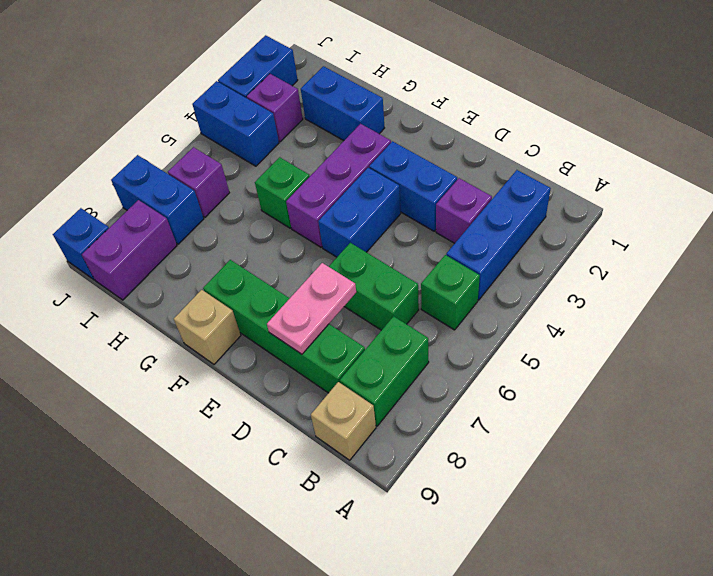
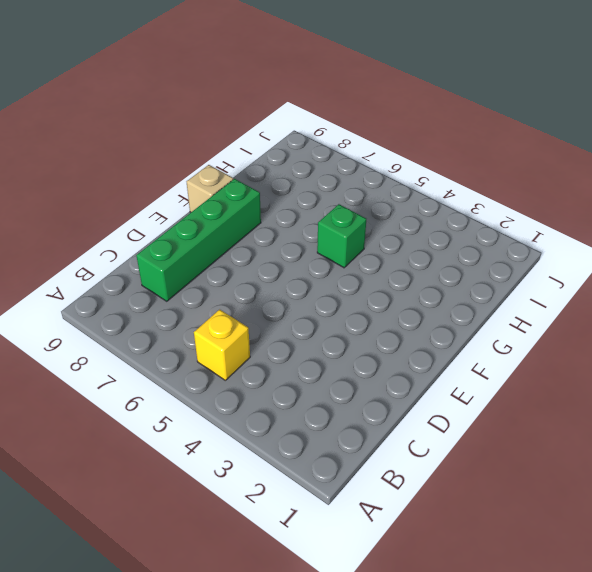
yellow brick B5 level 1 -> green brick B5 level 1
none -> blue brick B2:B4 level 1
none -> green brick B7:B8 level 1
none -> tan brick B9 level 1

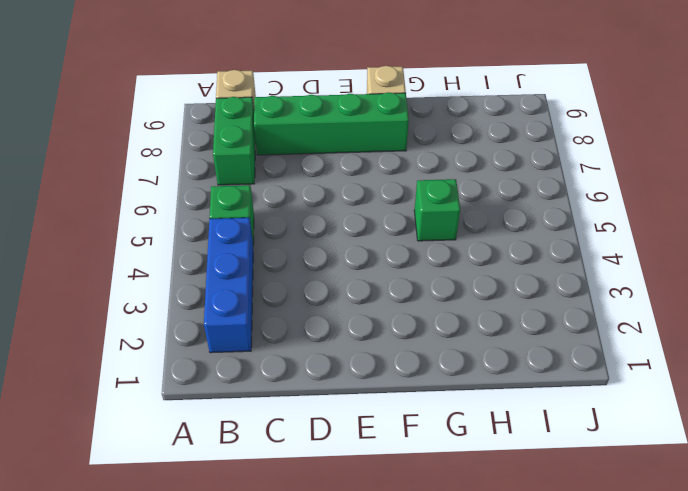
none -> purple brick C3 level 1
none -> green brick C6:D6 level 1
none -> blue brick D3:E3 level 1

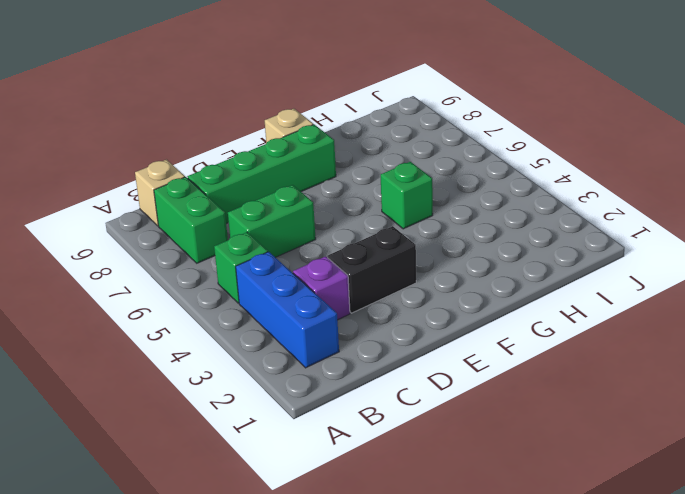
black brick D3:E3 level 1 -> blue brick D3:E3 level 1
none -> blue brick E4:E5 level 1
none -> purple brick F3:F5 level 1
none -> blue brick G2:H2 level 1

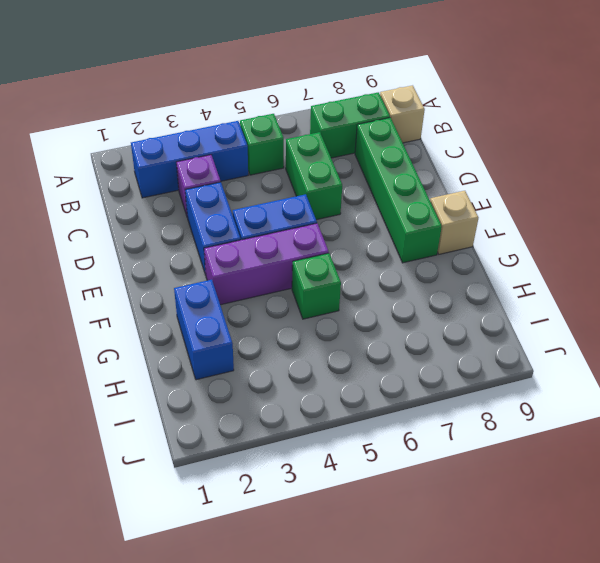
none -> purple brick I3 level 1
none -> blue brick I4:J4 level 1
none -> purple brick I6 level 1

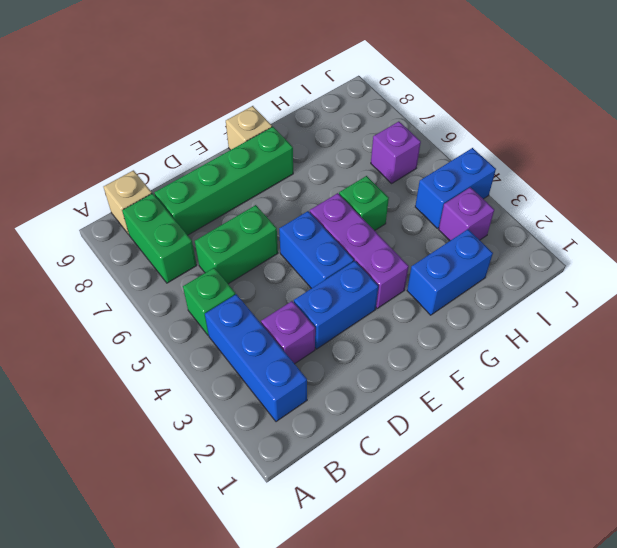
none -> blue brick I7:J7 level 1
none -> purple brick I8:I9 level 1
none -> blue brick J2:J3 level 1

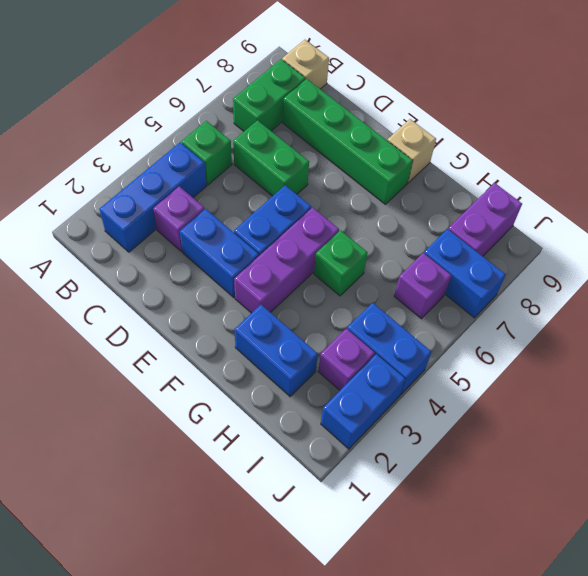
none -> blue brick J9 level 1
none -> pink plate D7:D8 level 2

